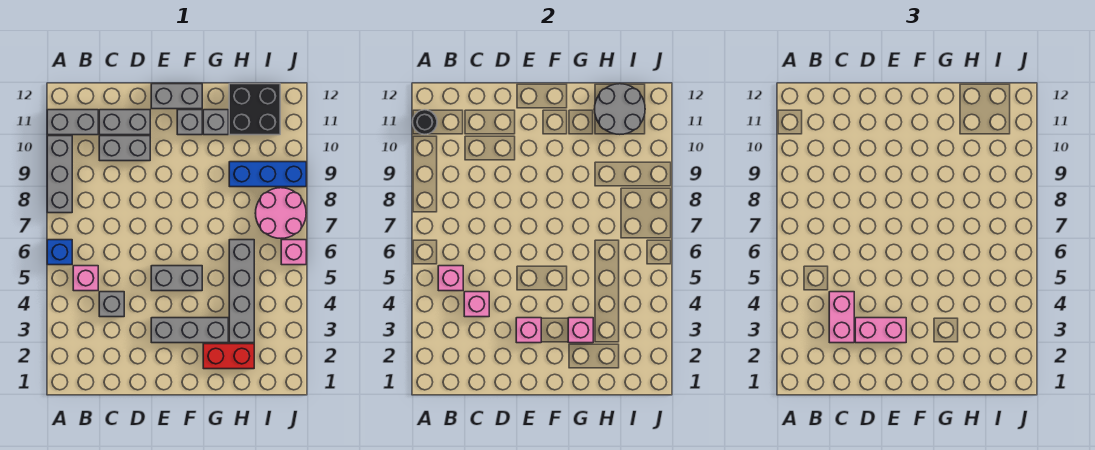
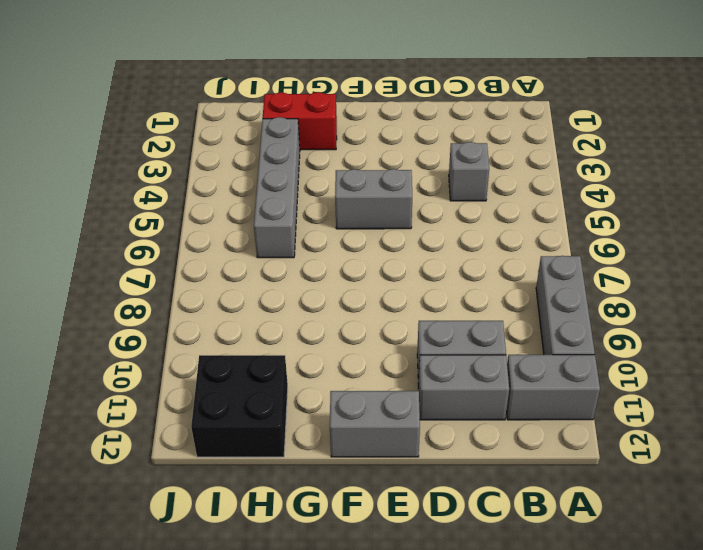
none -> blue brick A6 level 1
none -> pink brick B5 level 1
none -> grey brick E3:G3 level 1

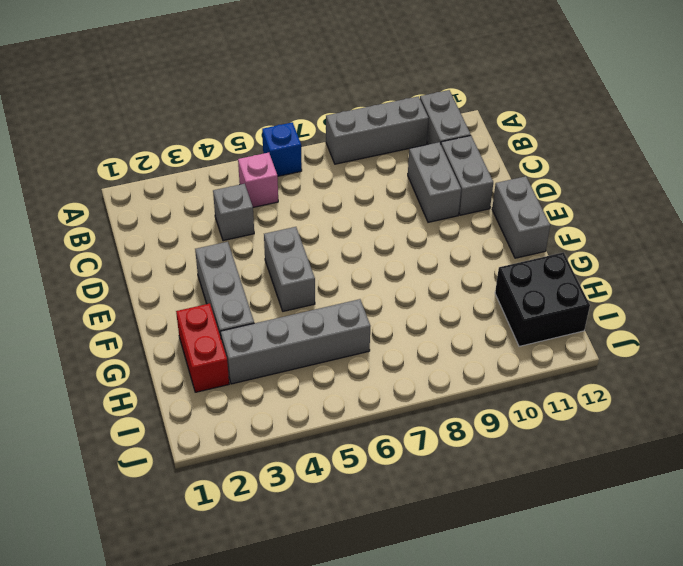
none -> grey brick F11 level 1
none -> grey brick G11 level 1
none -> blue brick H9:J9 level 1

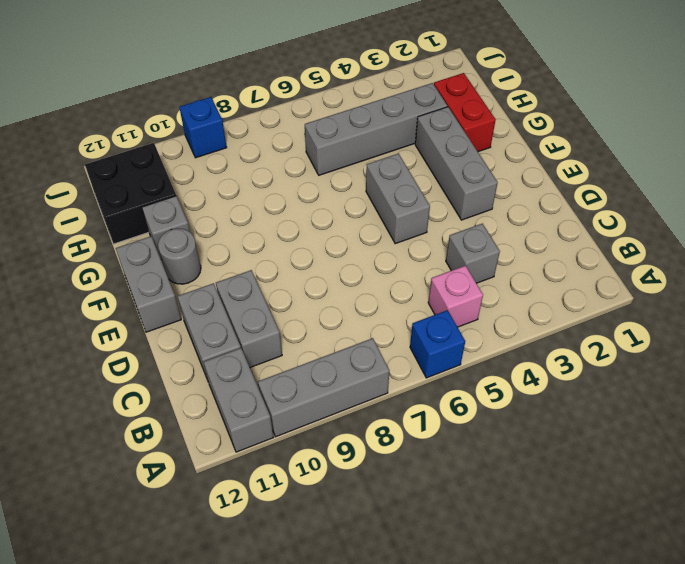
grey round brick F11 level 1 -> grey brick F11 level 1
blue brick J9 level 1 -> blue brick H9:J9 level 1
none -> pink round brick I7:J8 level 1
none -> pink brick J6 level 1
none -> black round brick A11 level 2

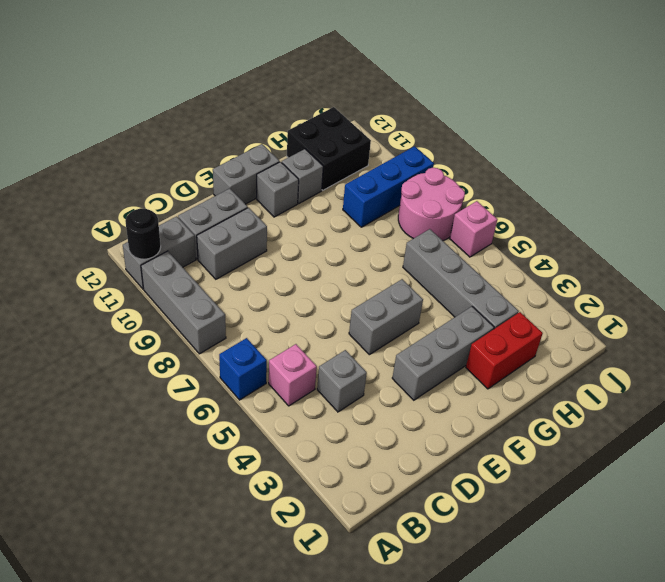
none -> pink brick B5 level 2
none -> pink brick C4 level 2
none -> pink brick E3 level 2

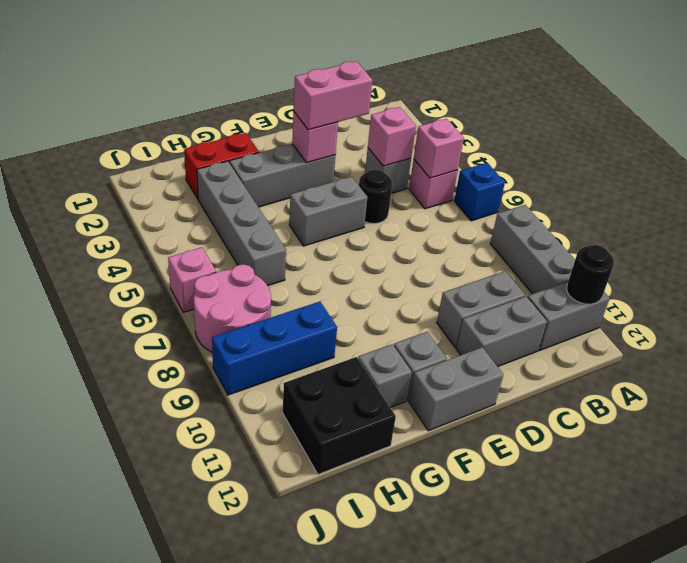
black round brick D5 level 1 -> none
none -> pink brick G3 level 2
none -> grey round brick H11:I12 level 2
none -> pink brick C3:C4 level 3

